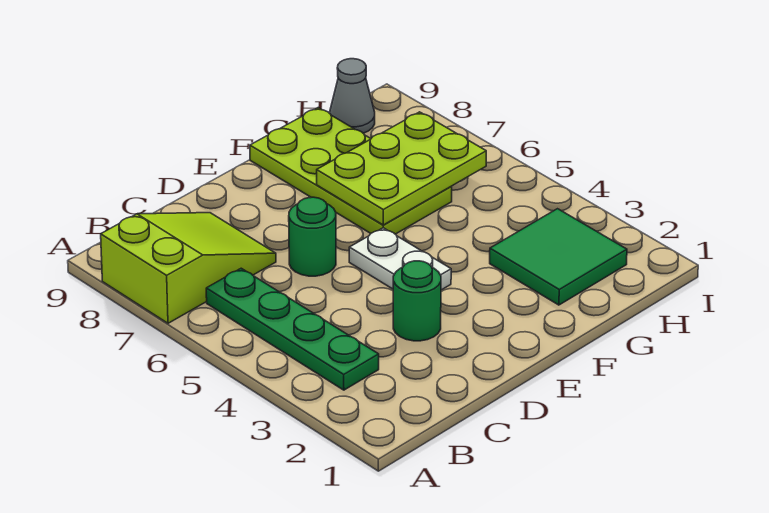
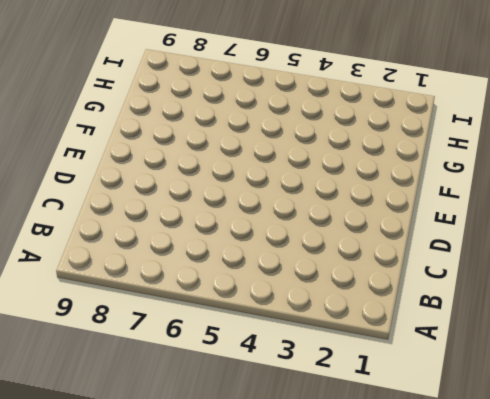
none -> lime slope A7:C8 level 1 top A
none -> green plate B3:B6 level 1

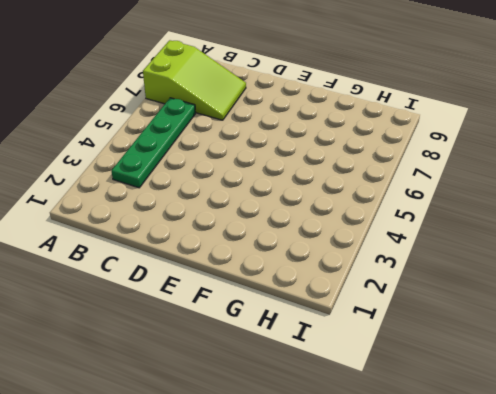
none -> green round brick D3 level 1
none -> green round brick D6 level 1

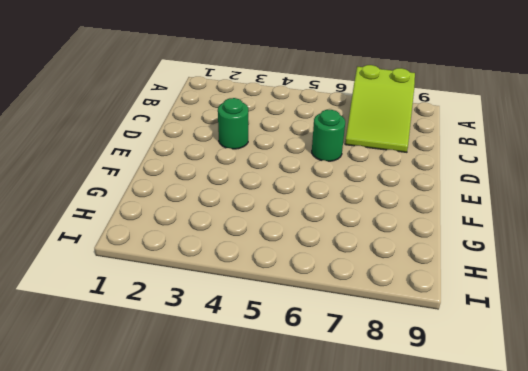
none -> green plate B3:B6 level 1
none -> white plate E4:E5 level 1

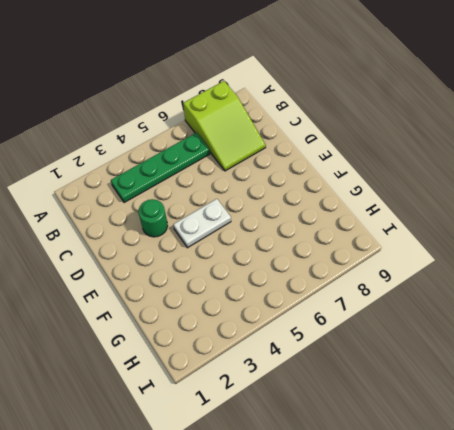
none -> green round brick D6 level 1
none -> lime plate F6:G9 level 1

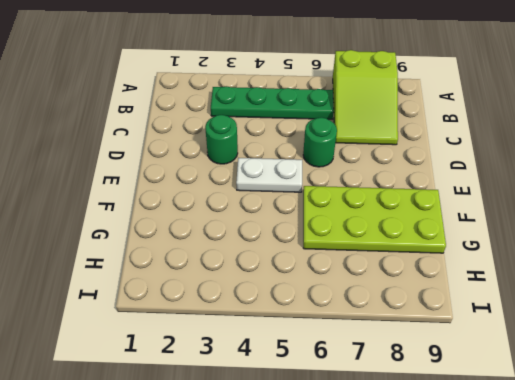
none -> green tile G2:H3 level 1
none -> grey cone H9 level 1

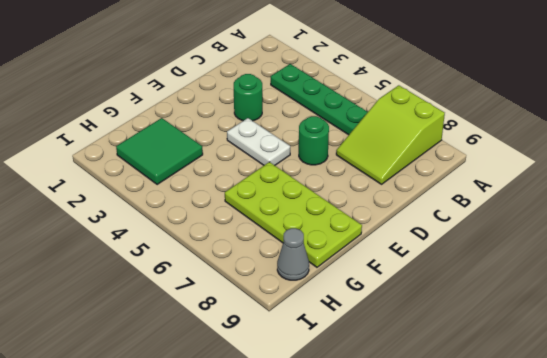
none -> lime plate F6:H7 level 2

